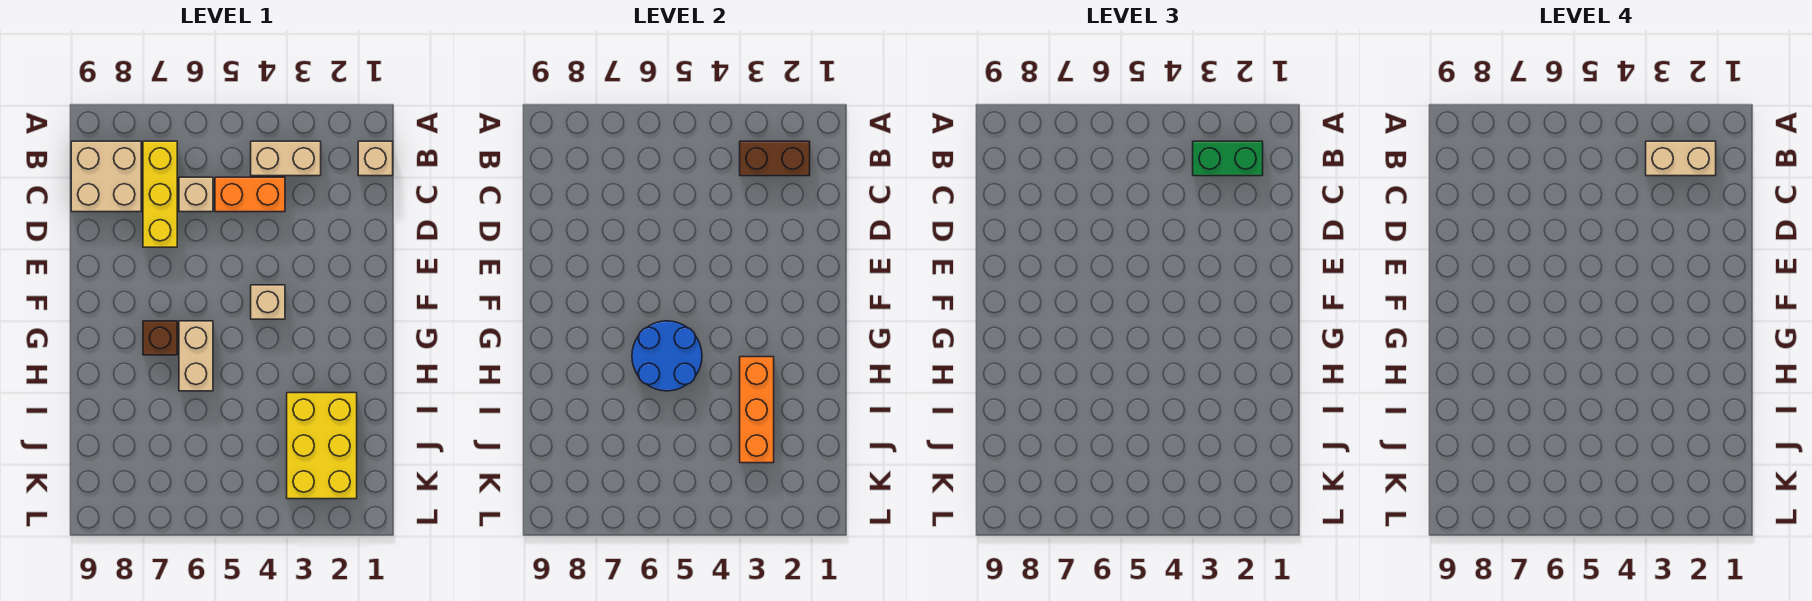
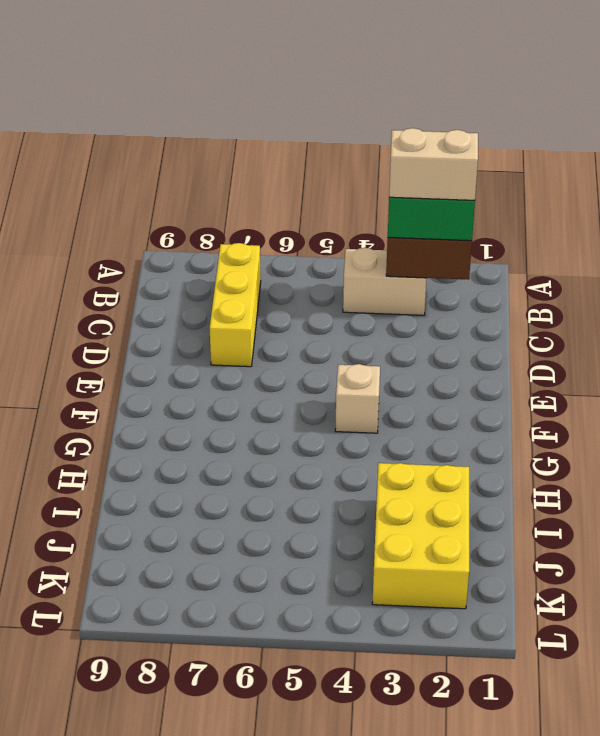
none -> tan brick B1 level 1
none -> tan brick B8:C9 level 1
none -> orange brick C4:C5 level 1

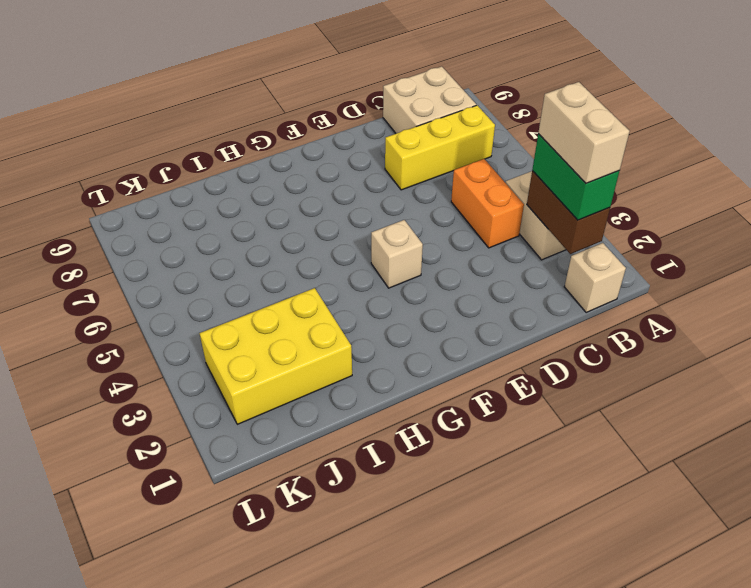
none -> tan brick C6 level 1
none -> tan brick G6:H6 level 1
none -> brown brick G7 level 1

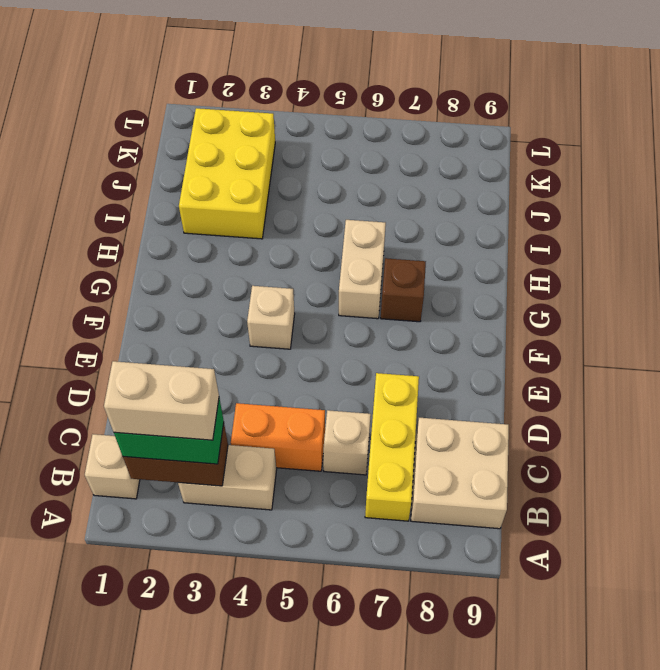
none -> blue round brick G5:H6 level 2
none -> orange brick H3:J3 level 2

